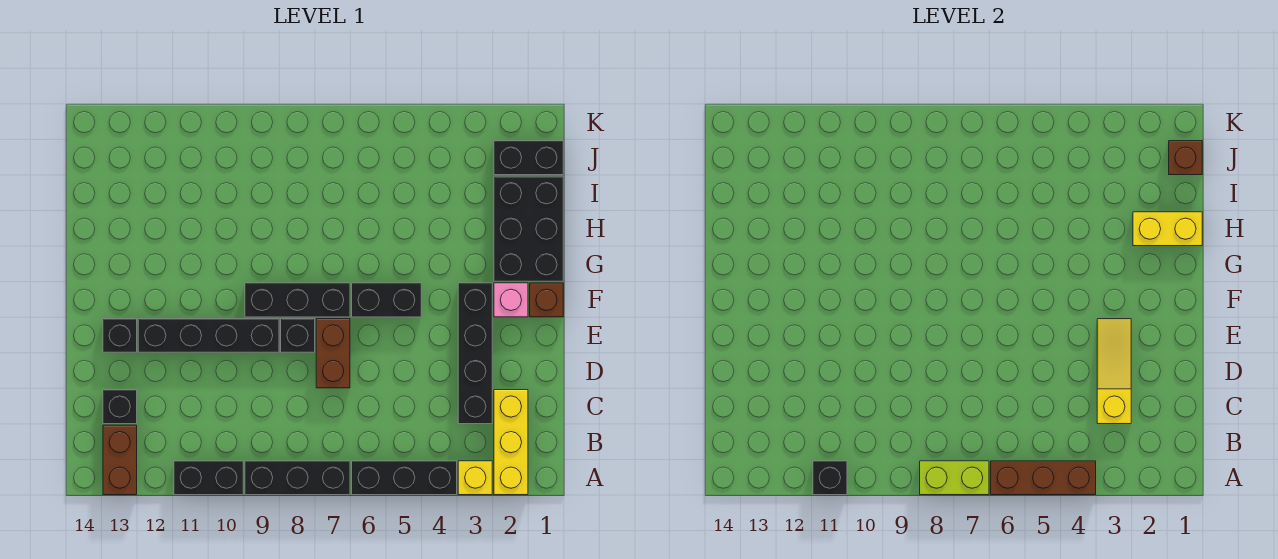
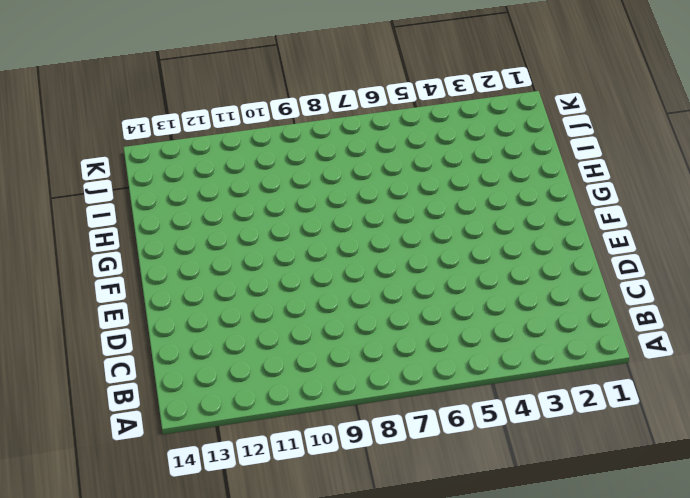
none -> yellow brick A2:C2 level 1
none -> yellow brick A3 level 1
none -> black brick A4:A6 level 1

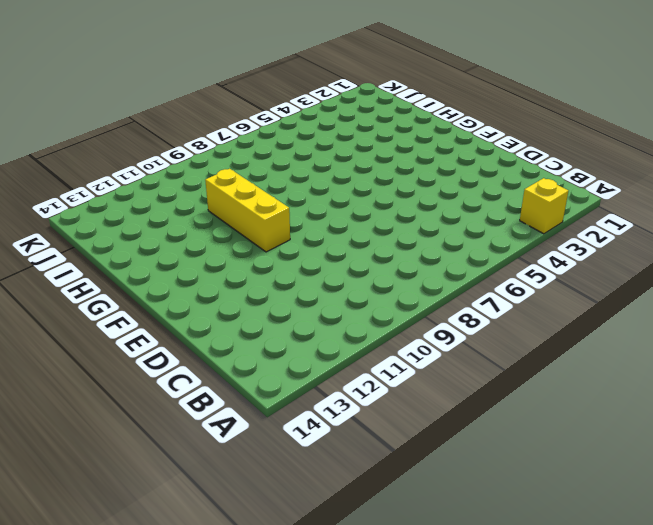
yellow brick F10:H10 level 1 -> yellow brick A2:C2 level 1
none -> black brick A4:A6 level 1
none -> black brick A7:A9 level 1
none -> black brick A10:A11 level 1

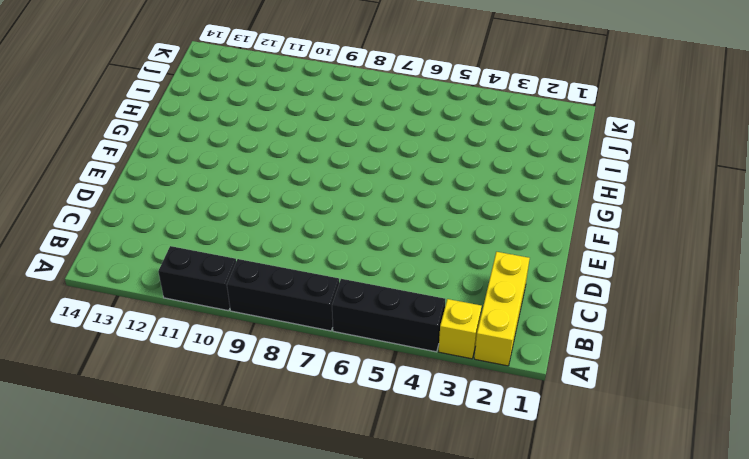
none -> brown brick A13:B13 level 1
none -> black brick C3:F3 level 1
none -> black brick C13 level 1

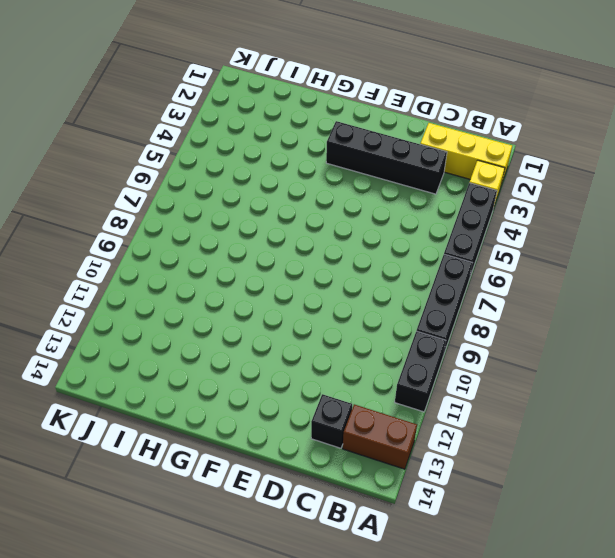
none -> brown brick D7:E7 level 1
none -> black brick E8 level 1
none -> black brick E9:E12 level 1

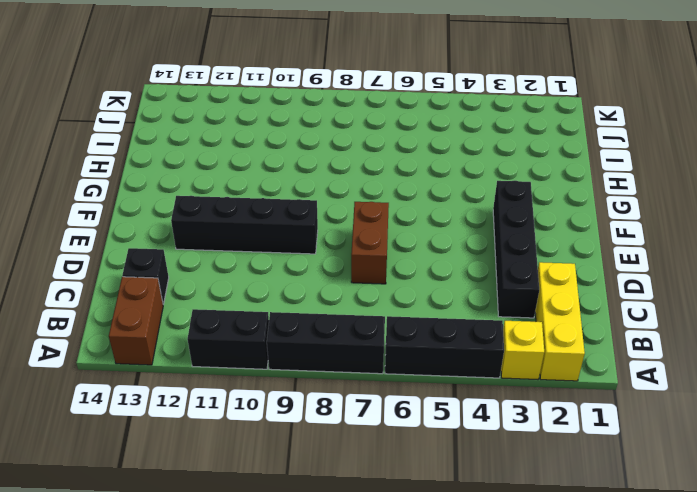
none -> black brick E8 level 1
none -> black brick E13 level 1
none -> brown brick F1 level 1

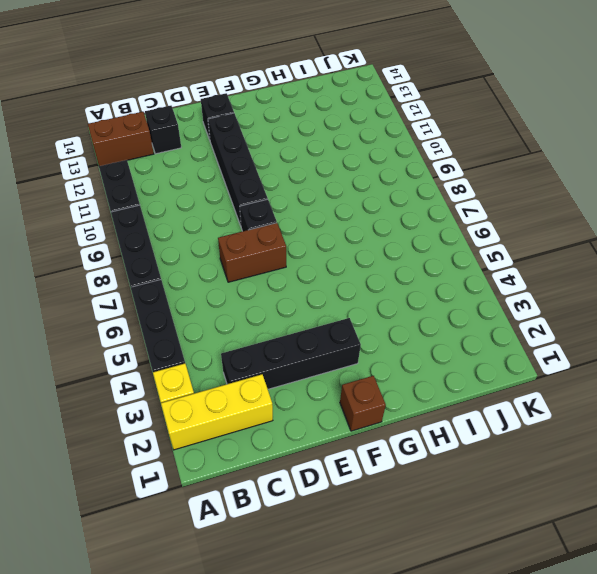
none -> pink brick F2 level 1
none -> black brick F5:F6 level 1
none -> black brick F7:F9 level 1

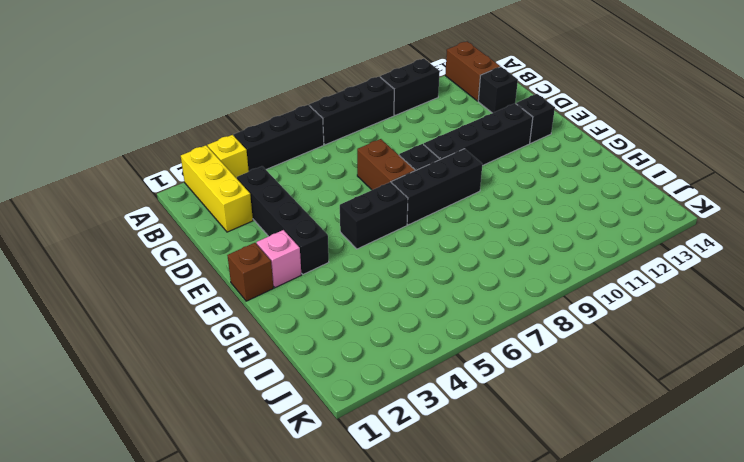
none -> black brick G1:I2 level 1
none -> black brick J1:J2 level 1
none -> brown brick A4:A6 level 2

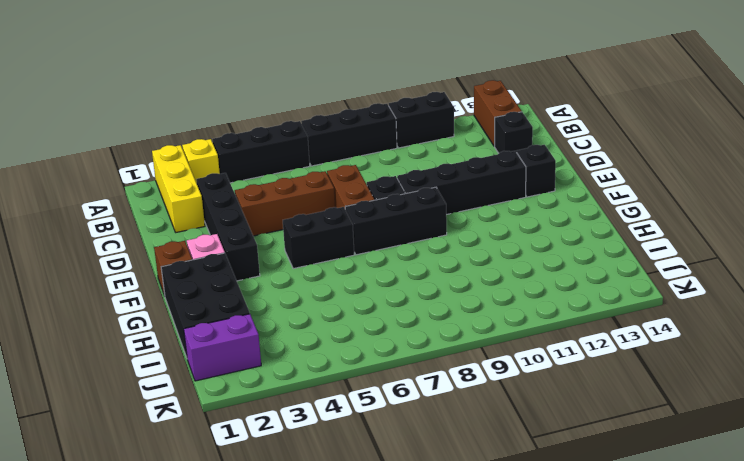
brown brick D4:D6 level 1 -> brown brick A4:A6 level 2
purple brick J1:J2 level 1 -> black brick J1:J2 level 1
none -> lime brick A7:A8 level 2
none -> black brick A11 level 2
none -> yellow slope C3:E3 level 2 top C

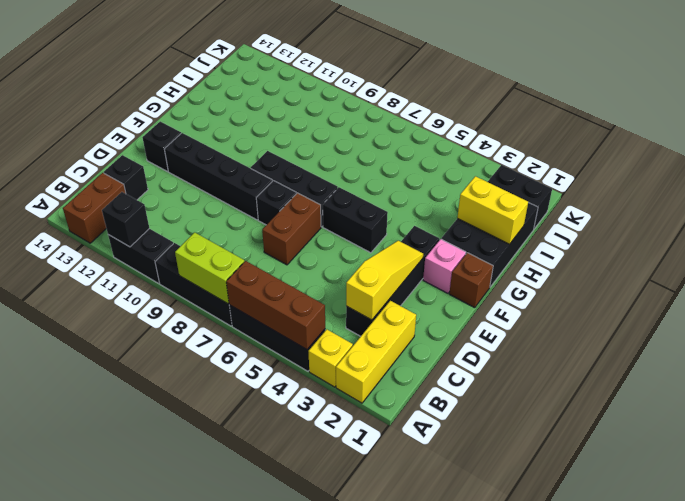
none -> brown brick J1 level 2

